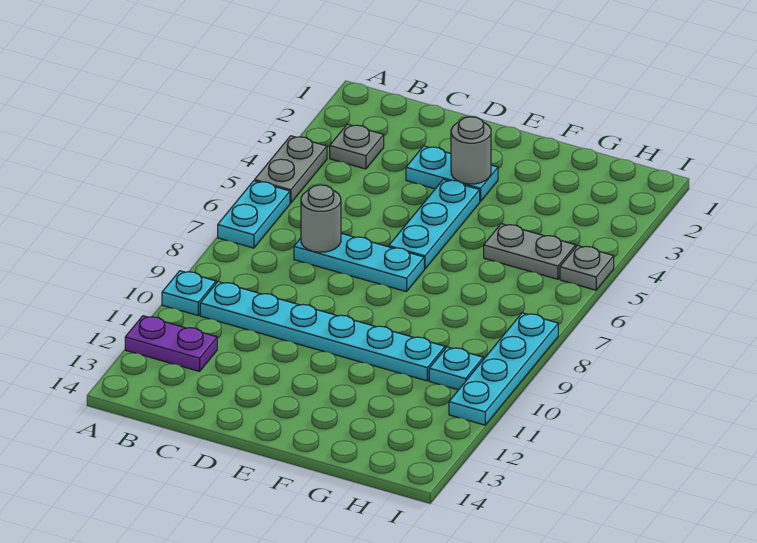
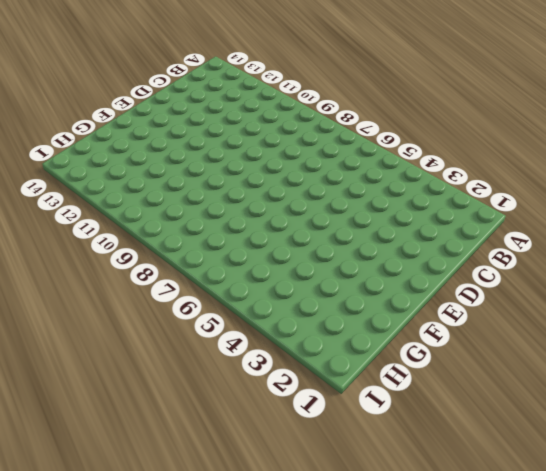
none -> grey plate A4:A5 level 1
none -> cyan plate A6:A7 level 1
none -> cyan plate A10 level 1

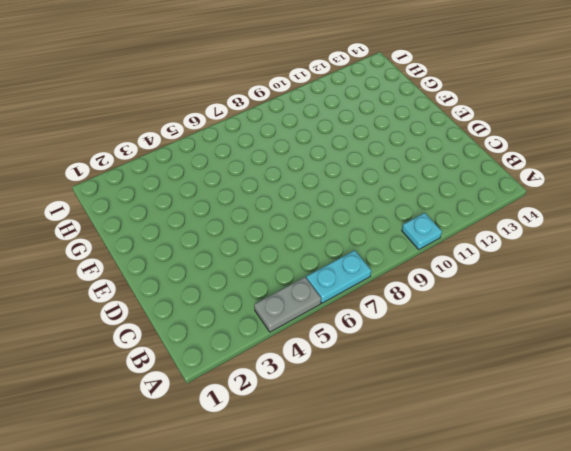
none -> purple plate A12:B12 level 1
none -> grey plate B3 level 1
none -> cyan plate B10:G10 level 1

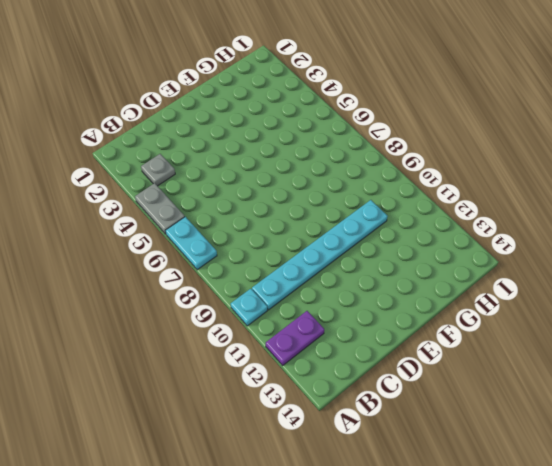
none -> cyan plate C7:E7 level 1
none -> cyan plate D3:E3 level 1
none -> cyan plate E4:E6 level 1

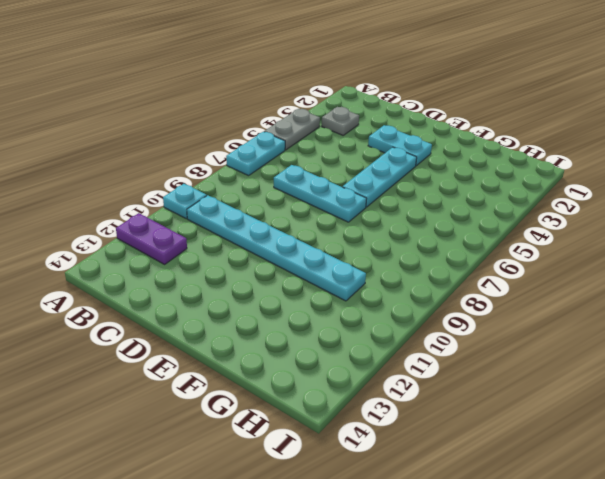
none -> grey plate G5:H5 level 1
none -> cyan plate H10 level 1
none -> grey plate I5 level 1

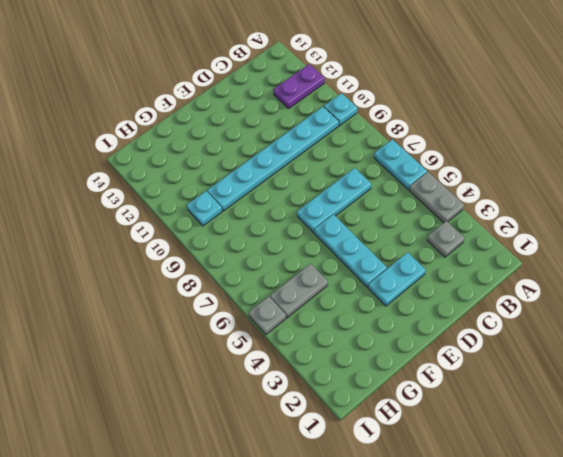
none -> cyan plate I8:I11 level 1
none -> grey round brick C7 level 2
none -> grey round brick E3 level 2

